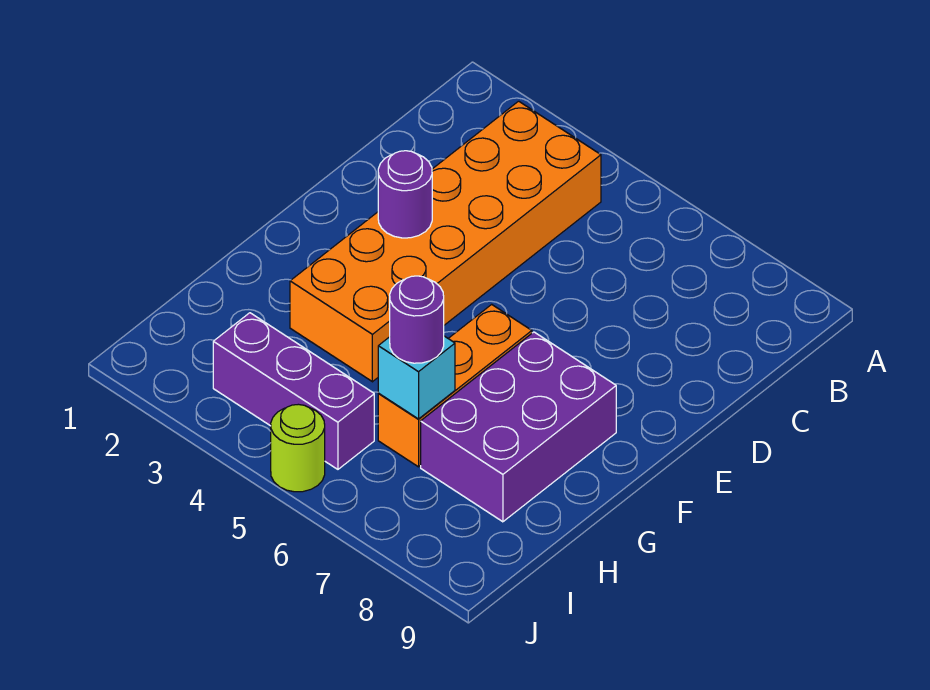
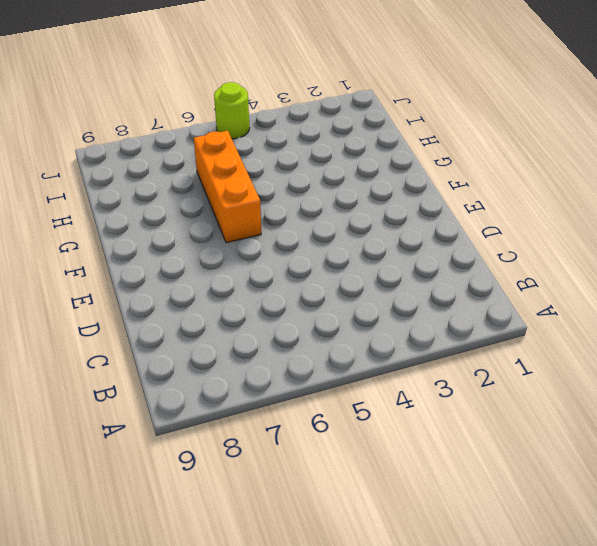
none -> orange brick B3:G4 level 1
none -> purple brick F7:H8 level 1

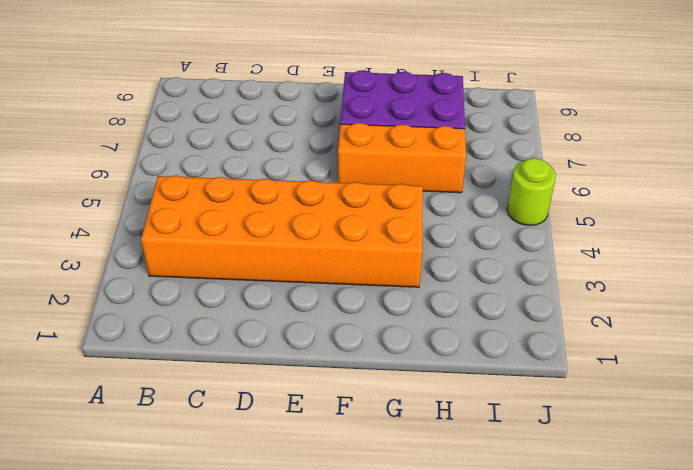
none -> purple brick I3:I5 level 1
none -> purple round brick E3 level 2

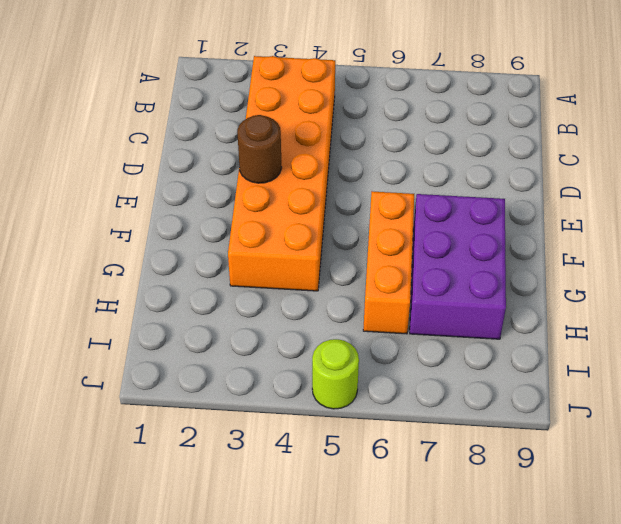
brown round brick E3 level 2 -> purple round brick E3 level 2
none -> purple brick I3:I5 level 1
none -> cyan brick H6 level 2

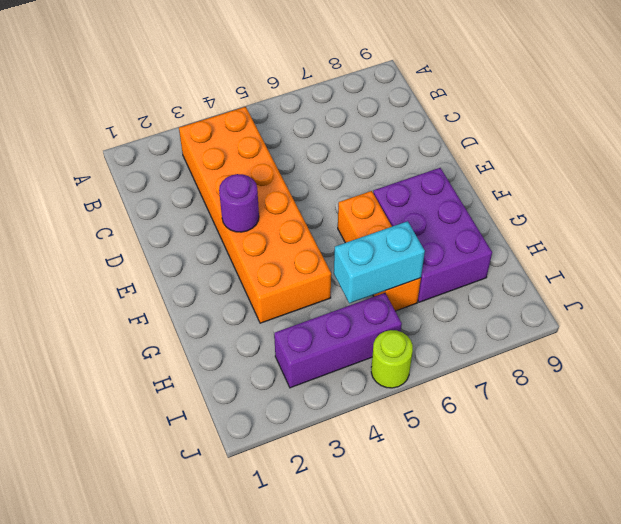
cyan brick H5:H6 level 2 -> cyan brick H6 level 2
none -> purple round brick H6 level 3

